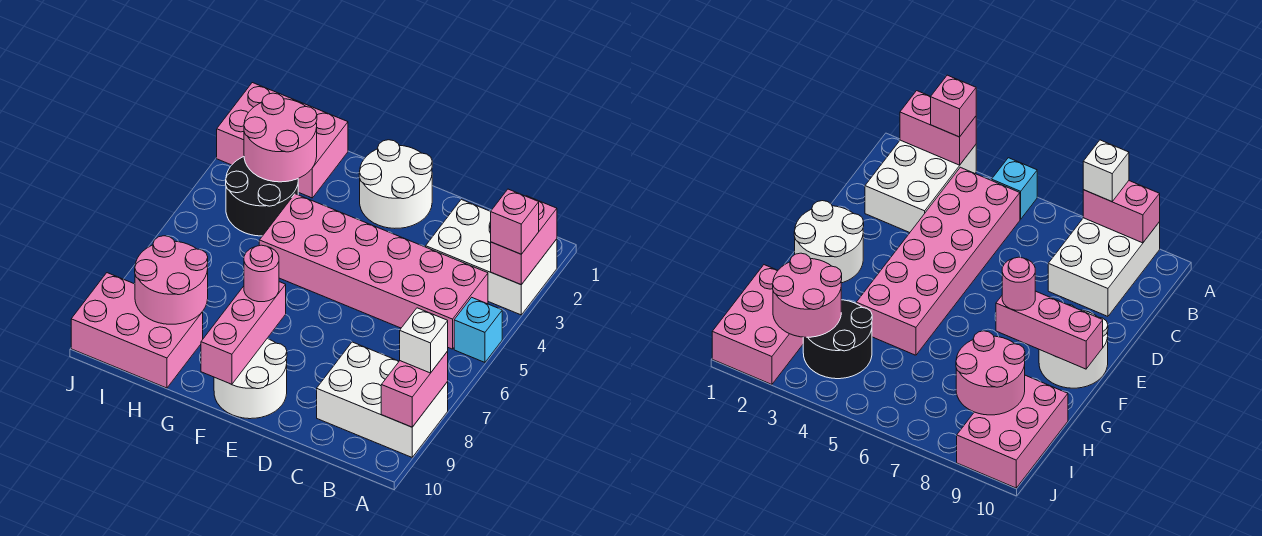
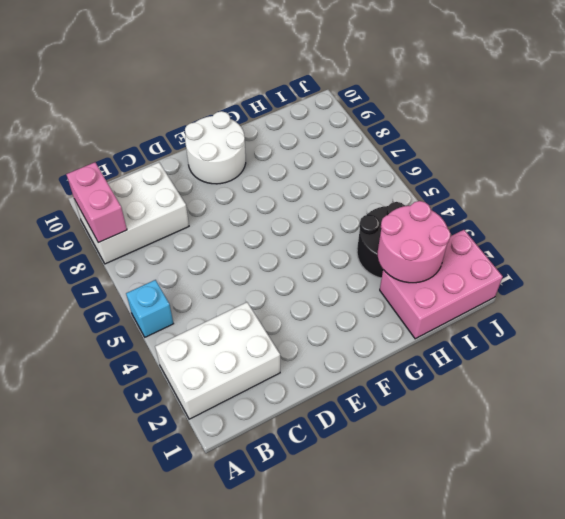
none -> pink brick B4:G5 level 1
none -> white round brick E1:F2 level 1
none -> pink brick H9:J10 level 1

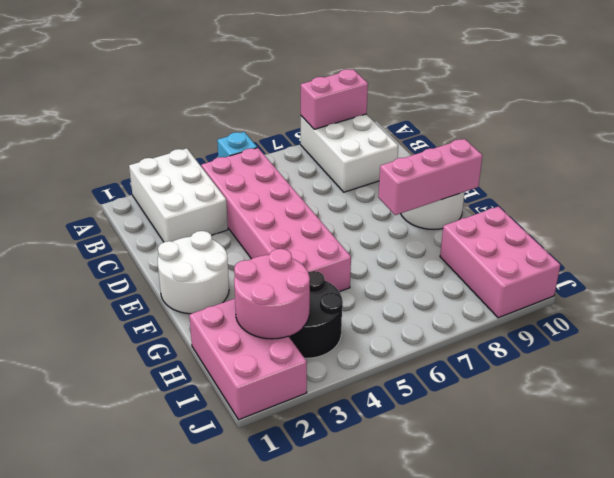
none -> pink brick A2:A3 level 2
none -> pink round brick H8:I9 level 2
none -> pink brick A3 level 3

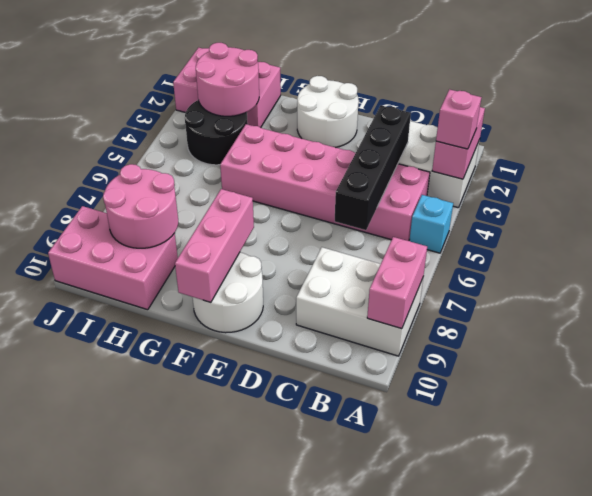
black brick C3:C6 level 2 -> none
none -> white brick A8 level 3
none -> pink round brick F8 level 3

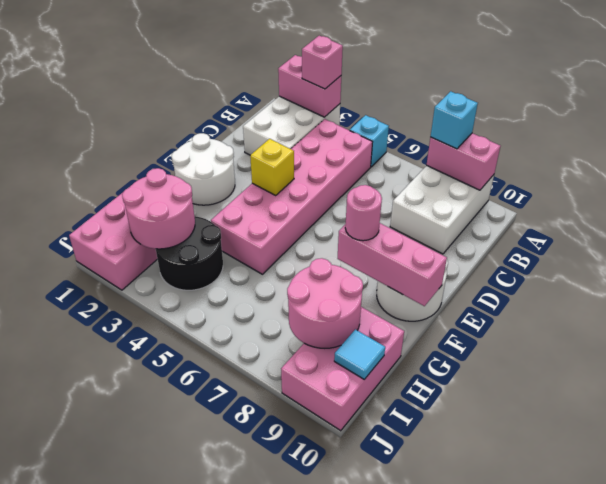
cyan brick A8 level 3 -> white brick A8 level 3
yellow brick E4 level 2 -> none
cyan tile I10 level 2 -> none

